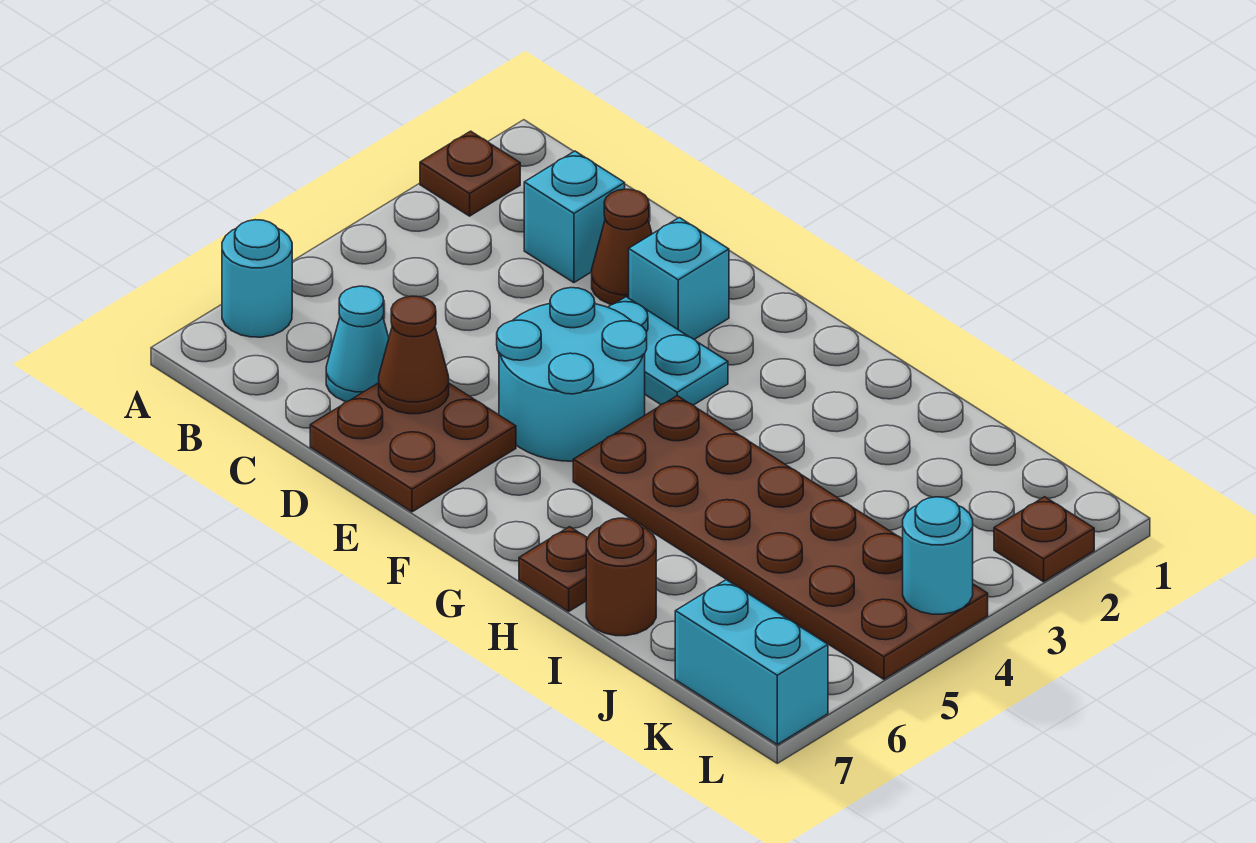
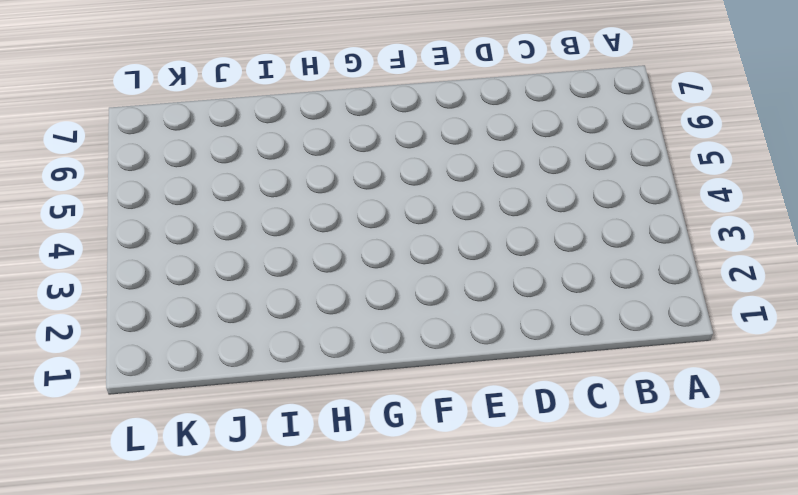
none -> brown plate A2 level 1
none -> cyan round brick A6 level 1
none -> cyan brick C2 level 1

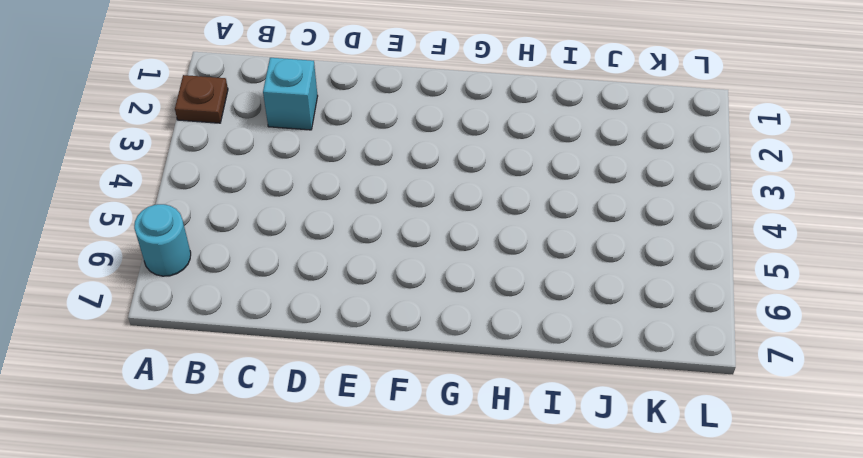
none -> cyan cone C6 level 1
none -> brown cone D2 level 1
none -> brown plate D6:E7 level 1

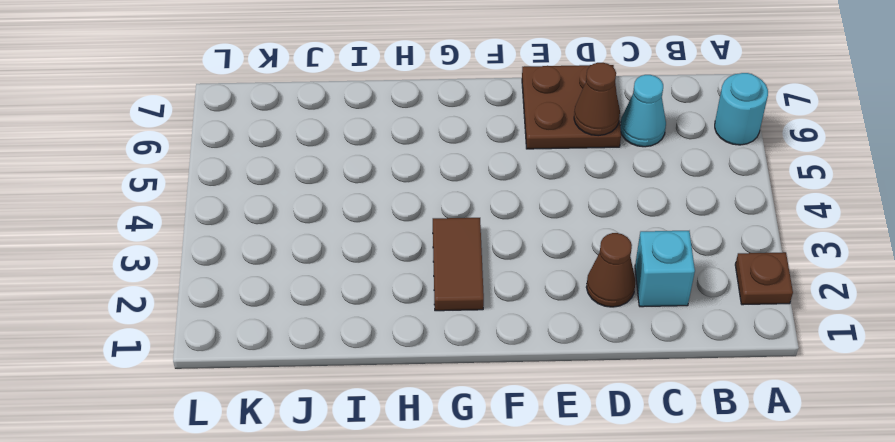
brown tile G2:G3 level 1 -> none
none -> cyan brick E2 level 1
none -> cyan plate E3:F3 level 1
none -> cyan round brick E4:F5 level 1

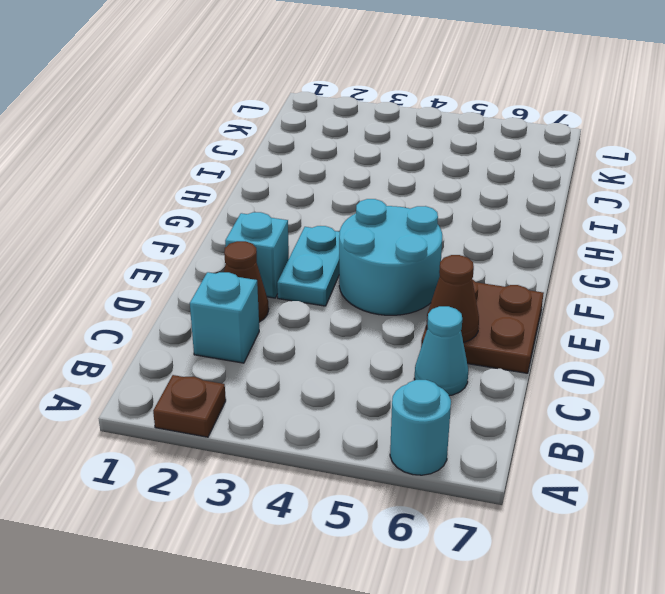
none -> brown plate G4:L5 level 1
none -> brown plate H7 level 1
none -> brown round brick I7 level 1

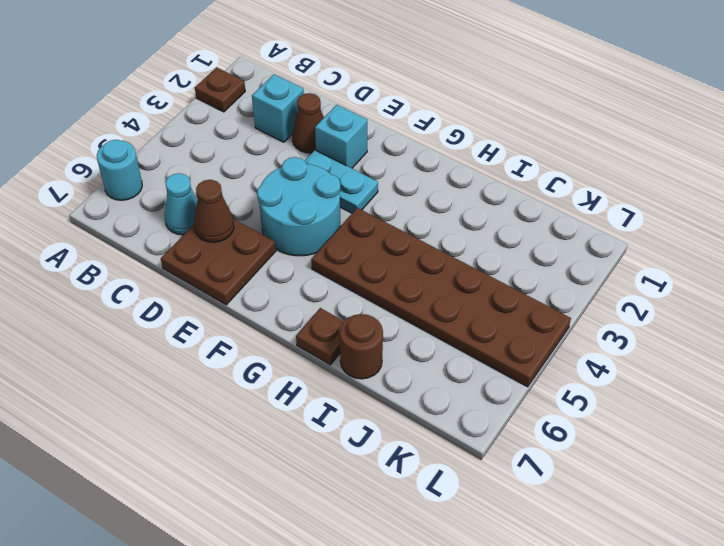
none -> cyan brick K7:L7 level 1
none -> brown plate L2 level 1
none -> cyan round brick L4 level 2

